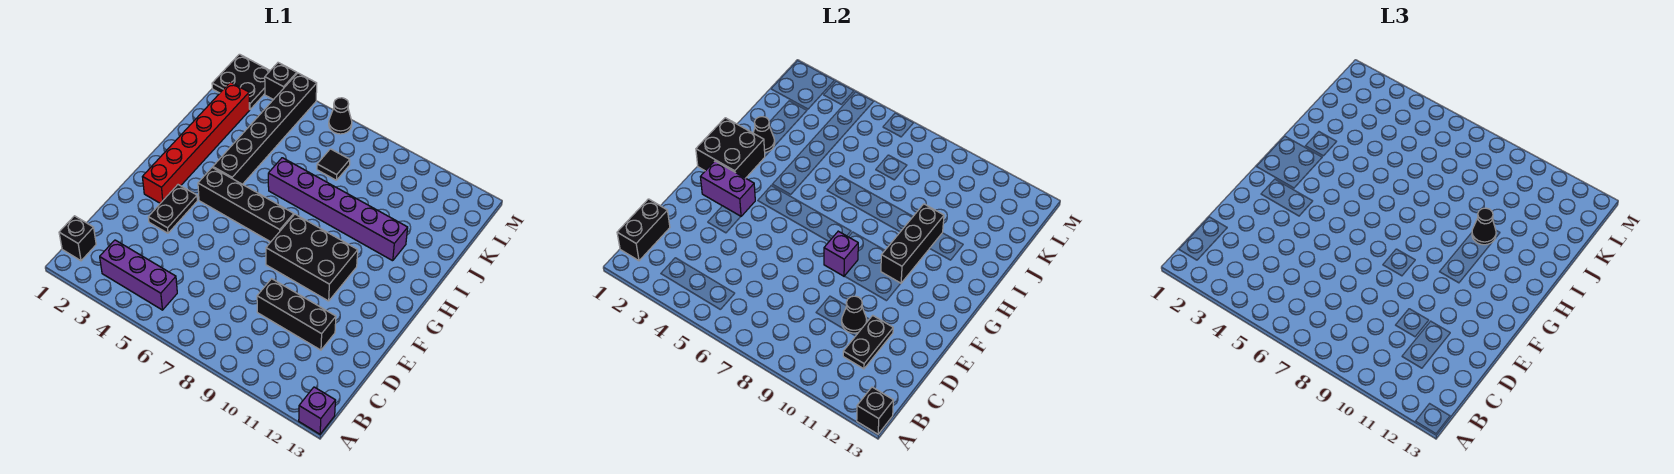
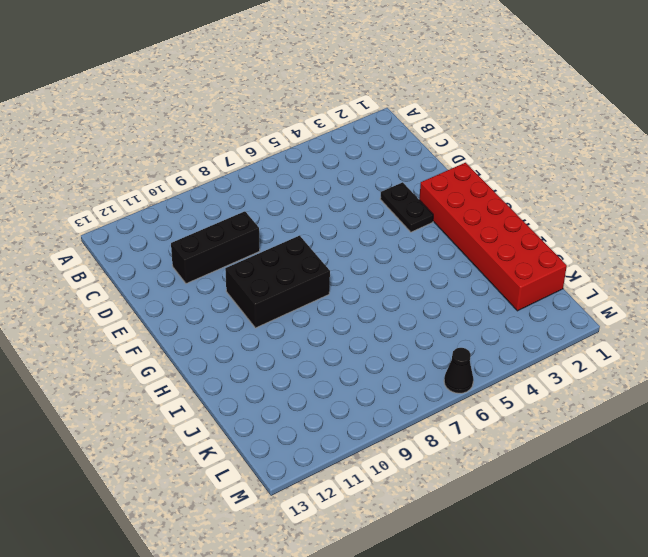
red brick F1:K2 level 1 -> red brick F2:K2 level 1
none -> purple brick A13 level 1
none -> black brick B1 level 1
none -> purple brick B3:B5 level 1

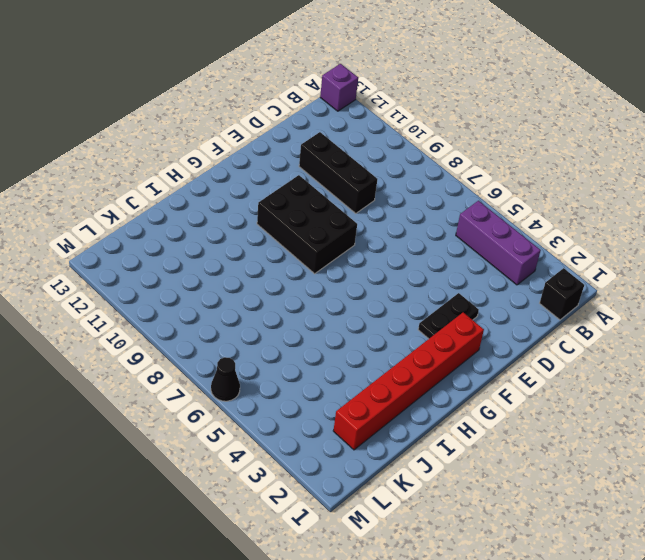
none -> black brick G4:G7 level 1
none -> black brick H4:M4 level 1
none -> purple brick I6:I11 level 1

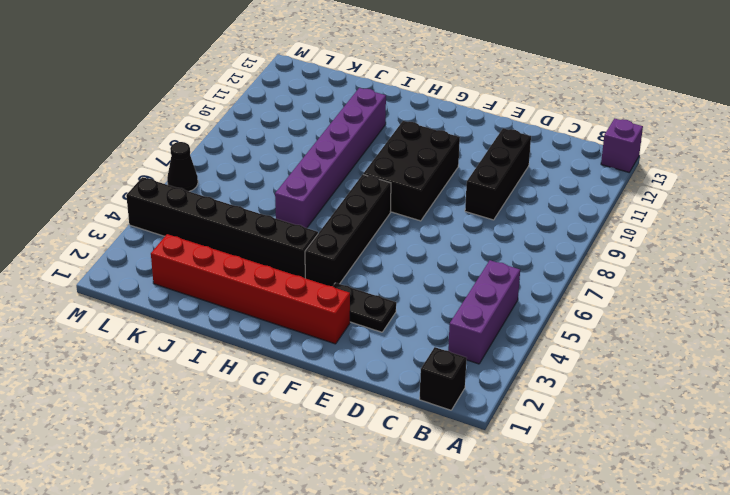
none -> black tile K7 level 1
none -> black plate L1:M2 level 1
none -> black brick M3 level 1

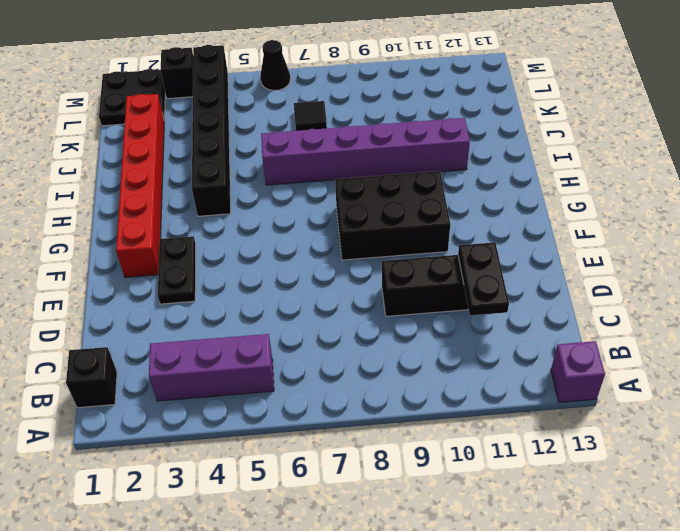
none -> black brick G4:G7 level 1
none -> black brick A13 level 2
none -> black brick B1:C1 level 2

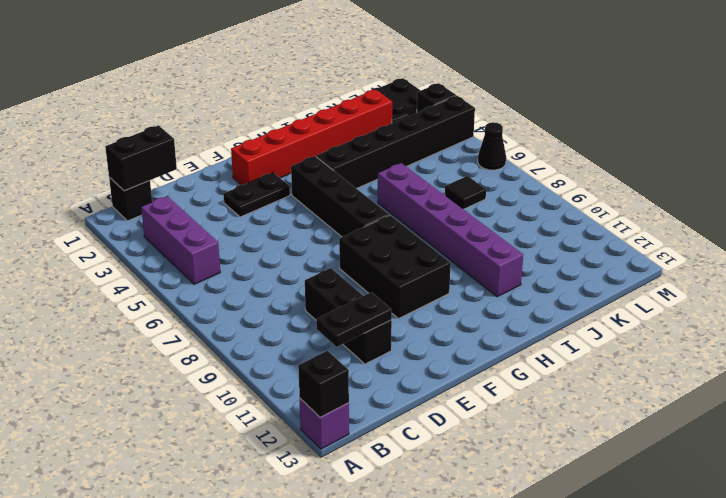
none -> black cone D10 level 2
none -> purple brick F2:F3 level 2
none -> purple brick F8 level 2

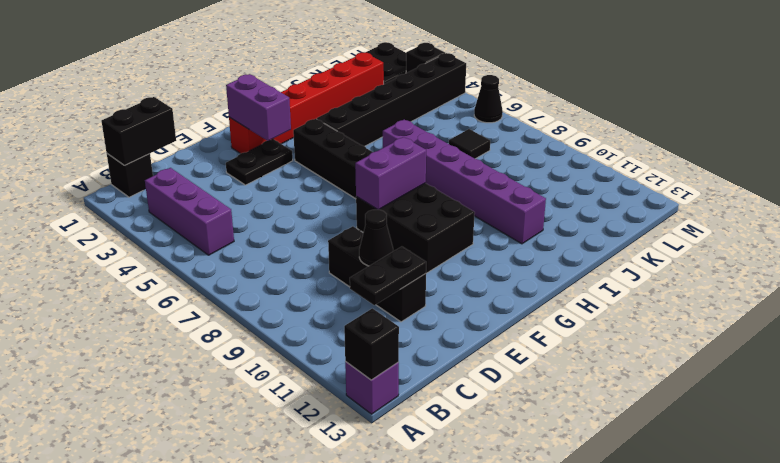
purple brick F8:G8 level 2 -> purple brick F8 level 2
none -> black brick G1:H2 level 2
none -> black brick G10:I10 level 2
none -> black cone I2 level 2

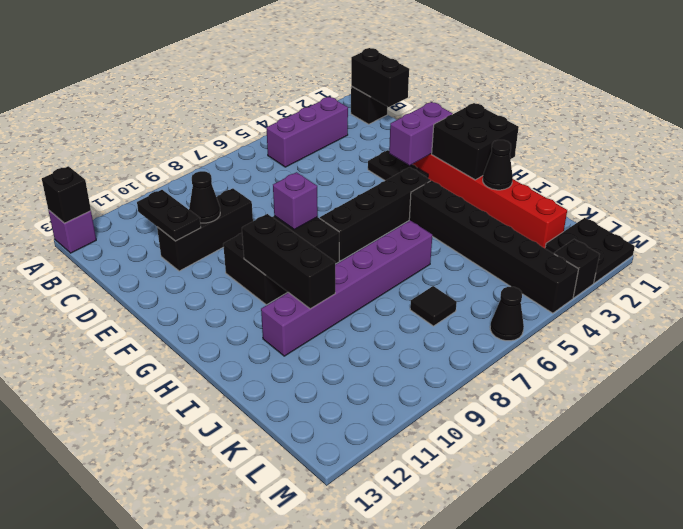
none -> black cone I10 level 3

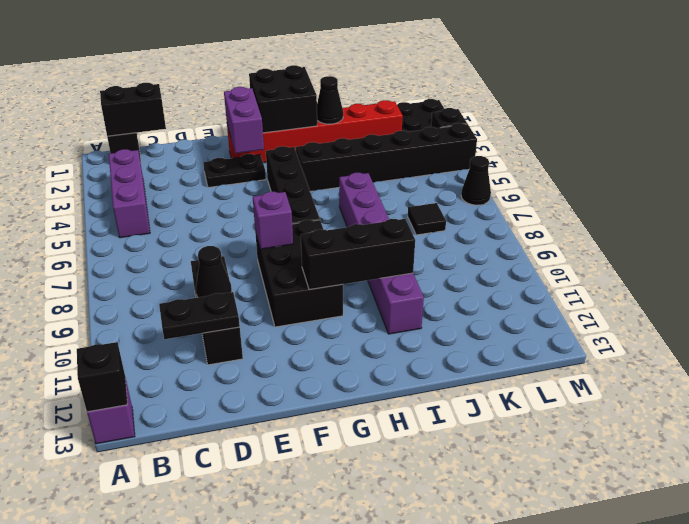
none -> black cone I10 level 3

